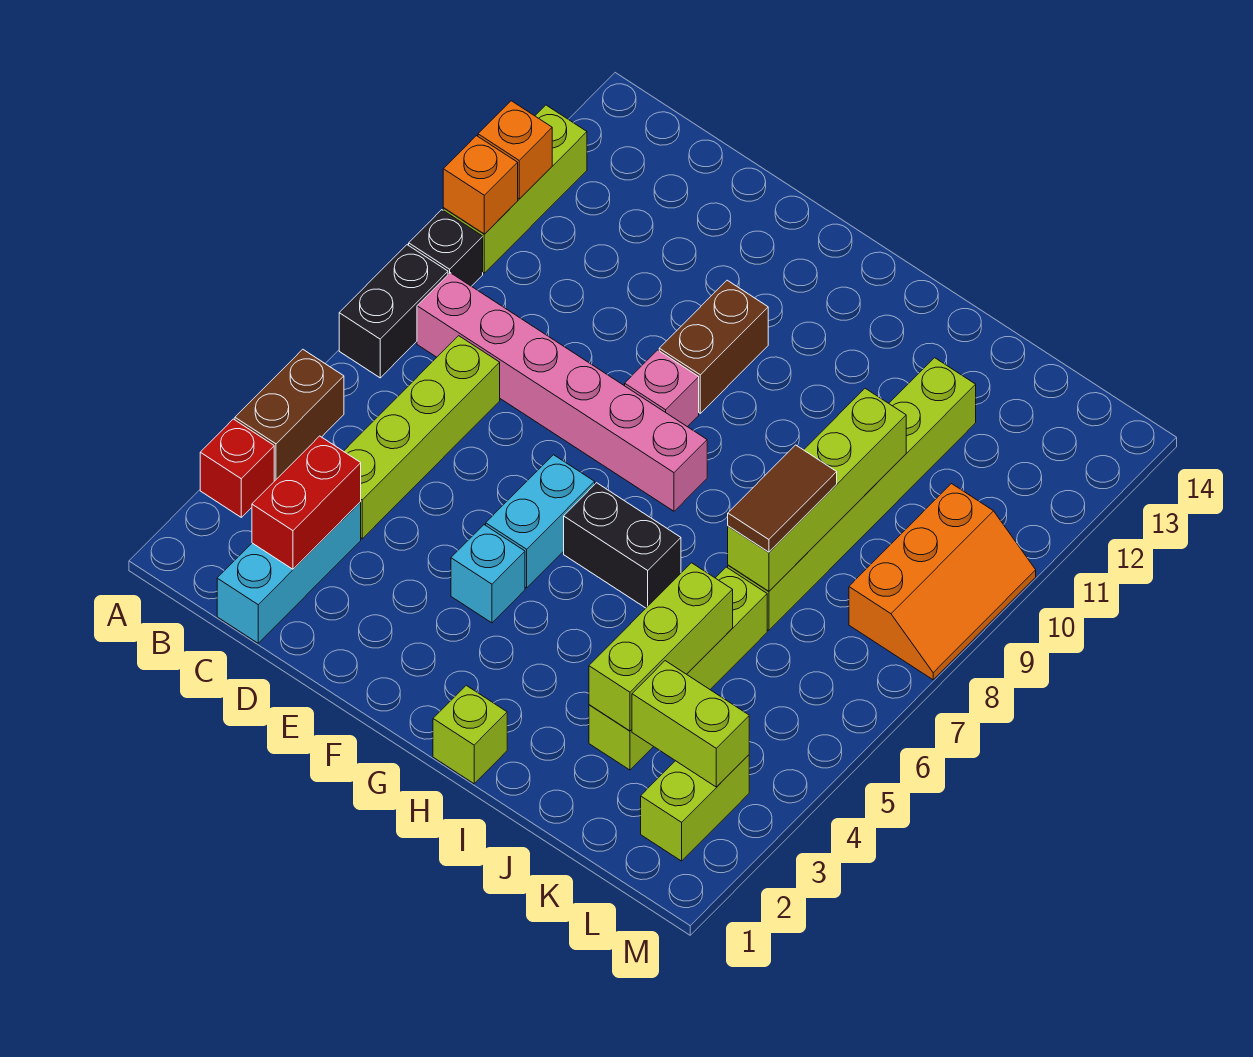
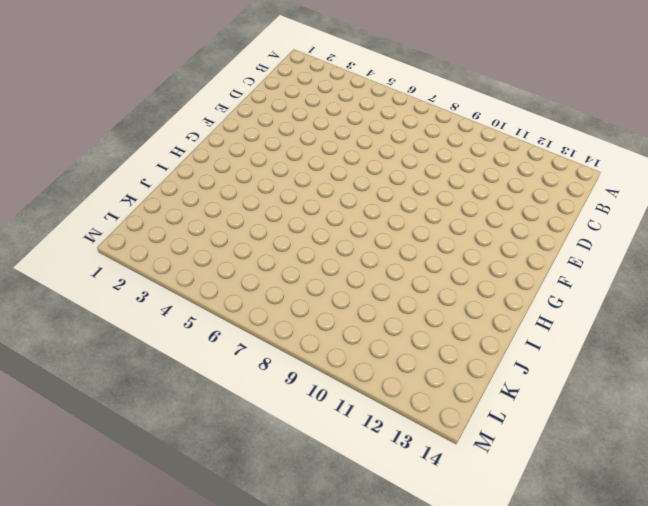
none -> red brick A3 level 1
none -> brown brick A4:A5 level 1
none -> black brick A7:A8 level 1

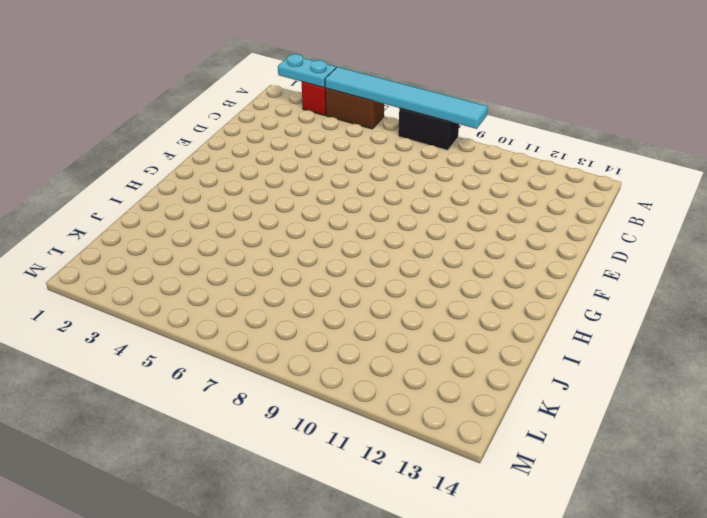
cyan plate A2:A3 level 2 -> none
cyan tile A4:A9 level 2 -> none
none -> black brick A9 level 1
none -> lime brick A10:A12 level 1
none -> pink brick B8:G8 level 1

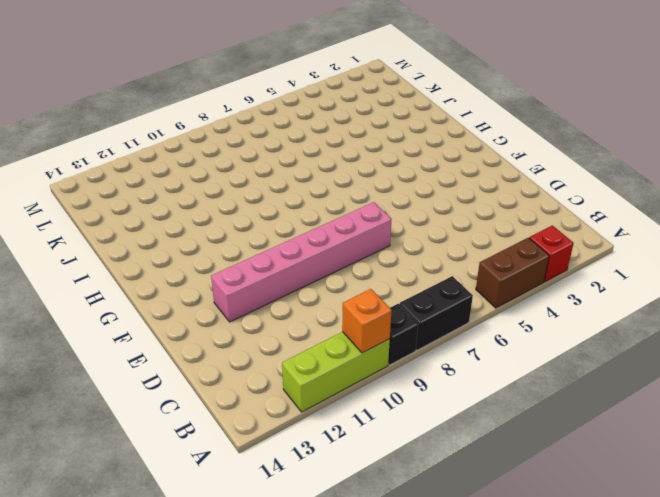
pink brick E7:E12 level 1 -> pink brick B8:G8 level 1
none -> cyan brick C1:C3 level 1
none -> lime brick C4:C7 level 1
none -> cyan brick F4 level 1

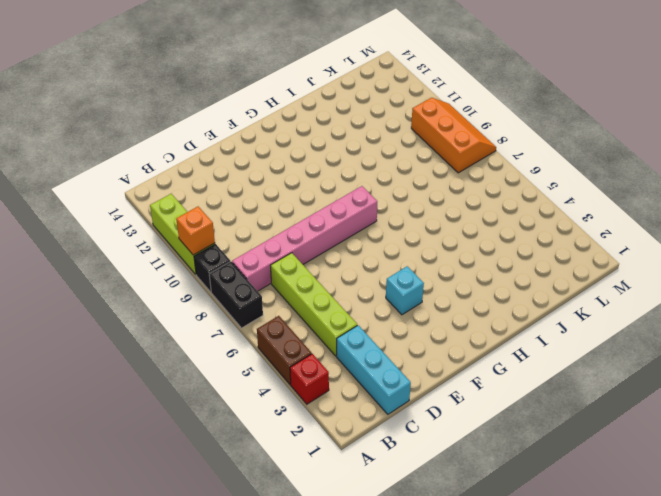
none -> cyan brick F5:F6 level 1
none -> pink brick F9 level 1
none -> brown brick F10:F11 level 1

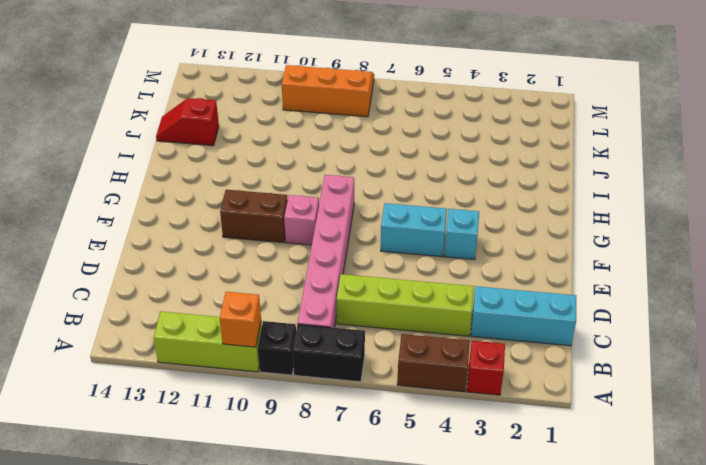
red slope J13:J14 level 1 top 13 -> none
none -> black brick G6:H6 level 1
none -> lime brick H1 level 1
none -> lime brick J3:J6 level 1

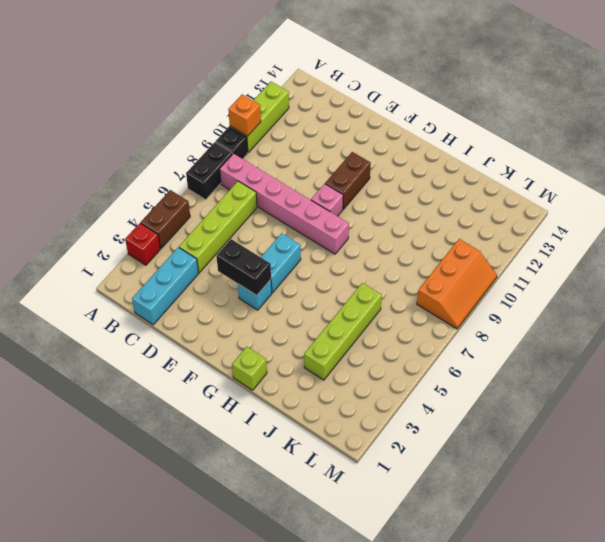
black brick E4:F4 level 2 -> black brick G6:H6 level 1
none -> lime brick J7:J12 level 1
none -> lime brick L2:L3 level 1
none -> orange brick A11 level 2

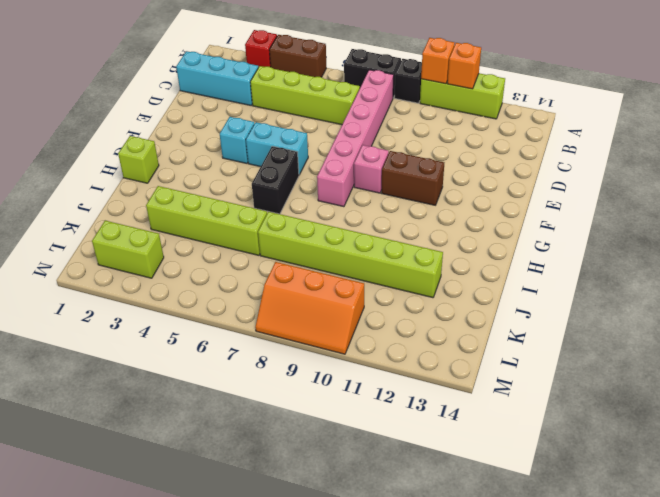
none -> red brick C2:C3 level 2
none -> lime brick J3:J5 level 2
none -> lime brick J7:J10 level 2

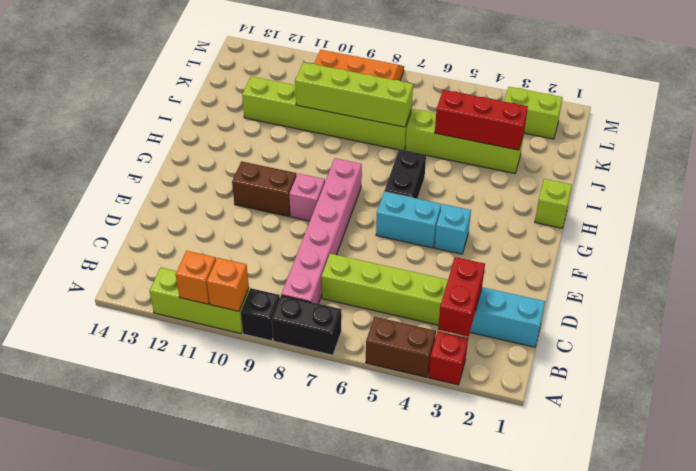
red brick B3:C3 level 2 -> red brick C2:C3 level 2
red brick J3:J5 level 2 -> lime brick J3:J5 level 2
none -> lime brick K3:L3 level 2
none -> brown tile J7:J8 level 3

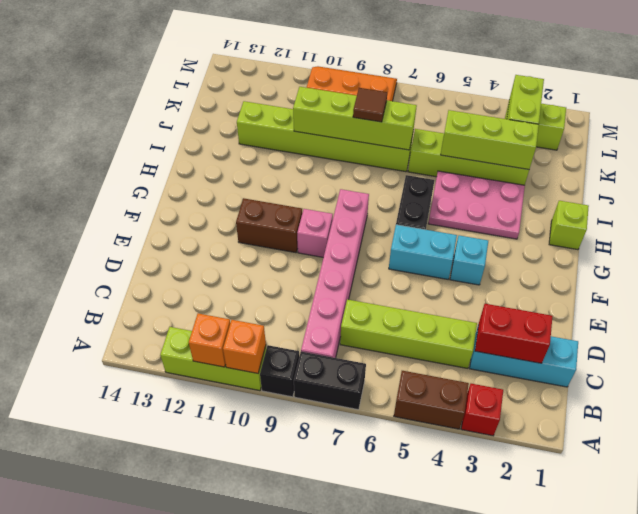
pink plate H3:I5 level 1 -> none
brown tile J8 level 3 -> brown tile J7:J8 level 3

